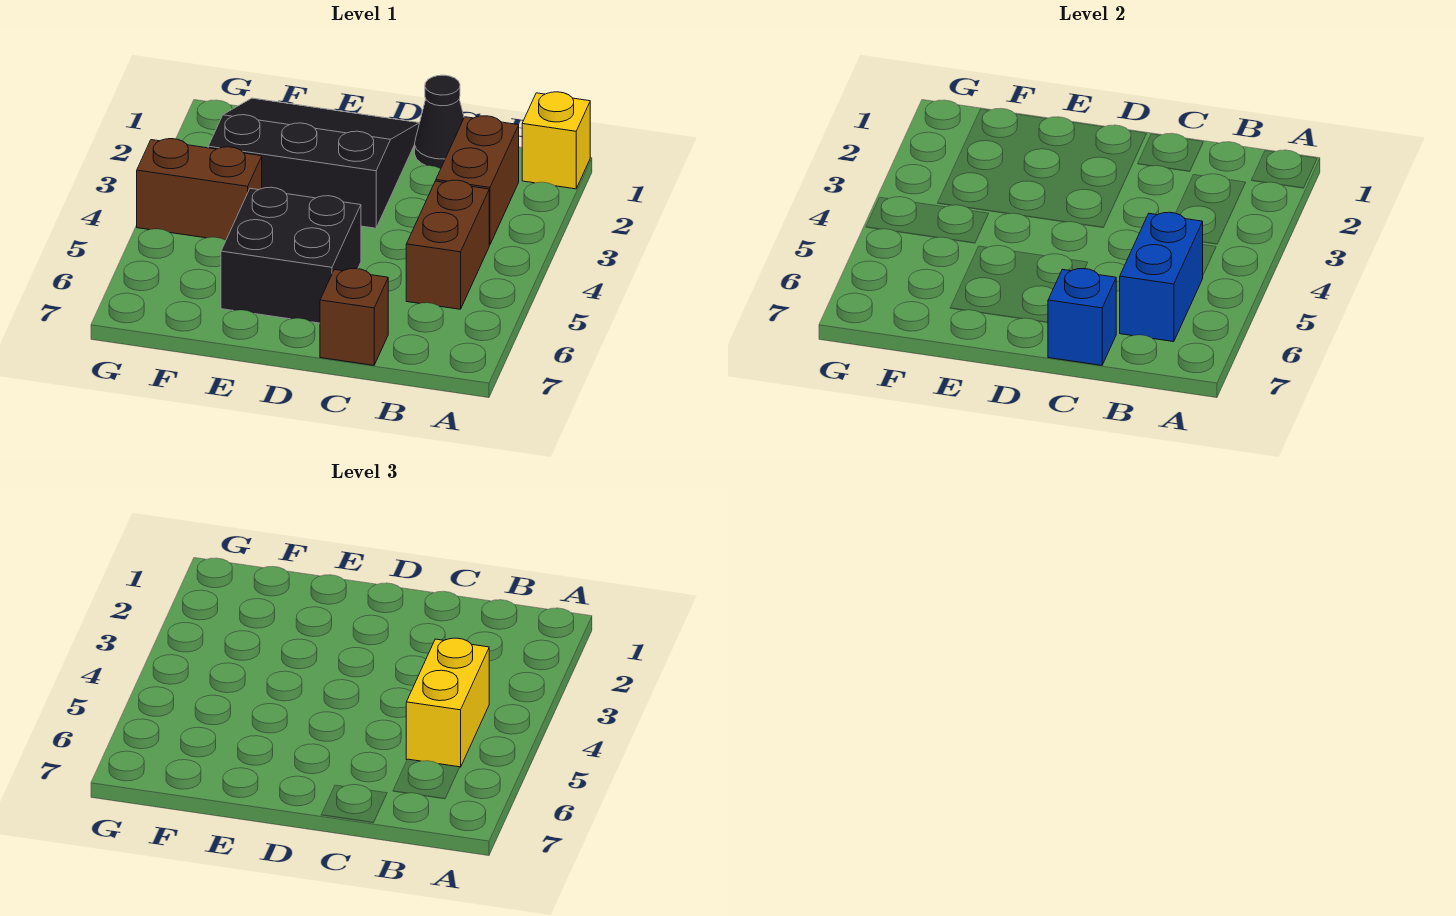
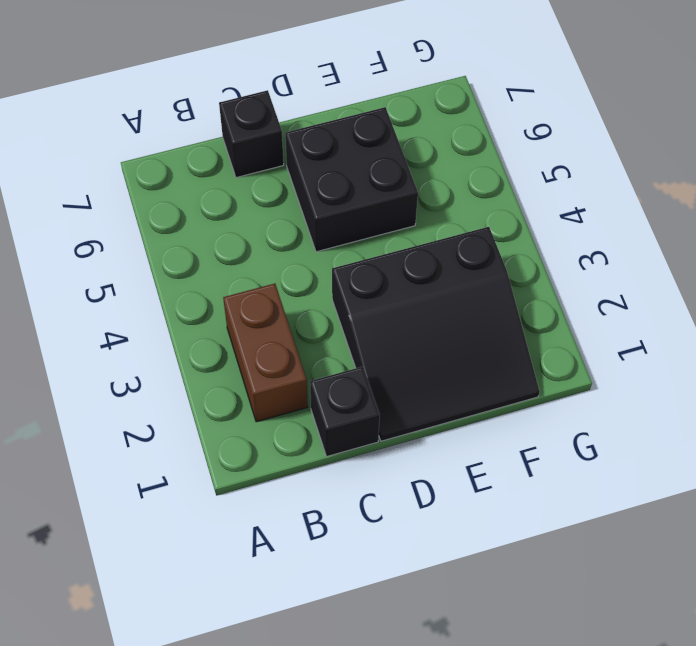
black brick C1 level 1 -> black cone C1 level 1
black brick C7 level 1 -> brown brick C7 level 1
none -> yellow brick A1 level 1
none -> brown brick B4:B5 level 1

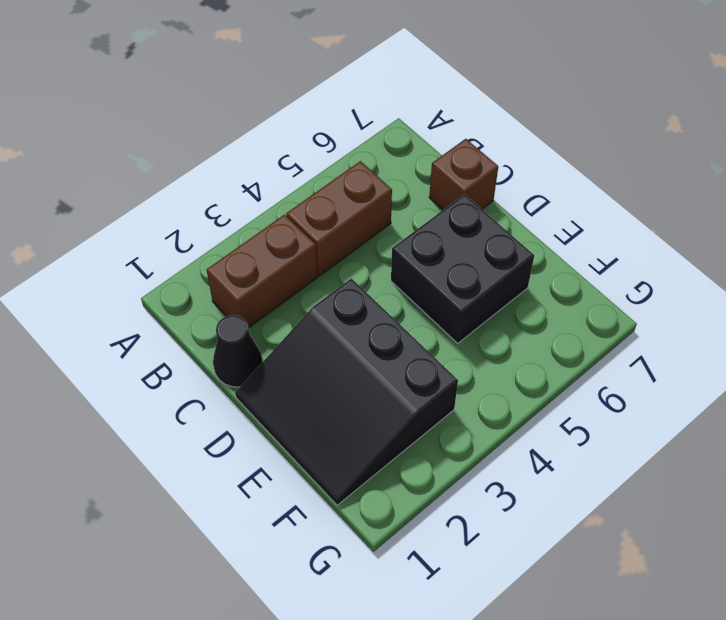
none -> yellow brick A1 level 1
none -> brown brick F4:G4 level 1

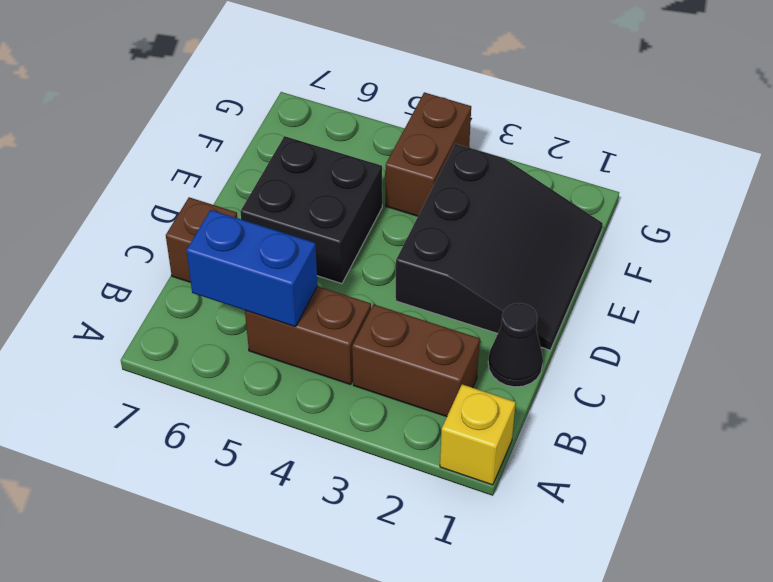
none -> blue brick C7 level 2
none -> yellow brick B4:B5 level 3

